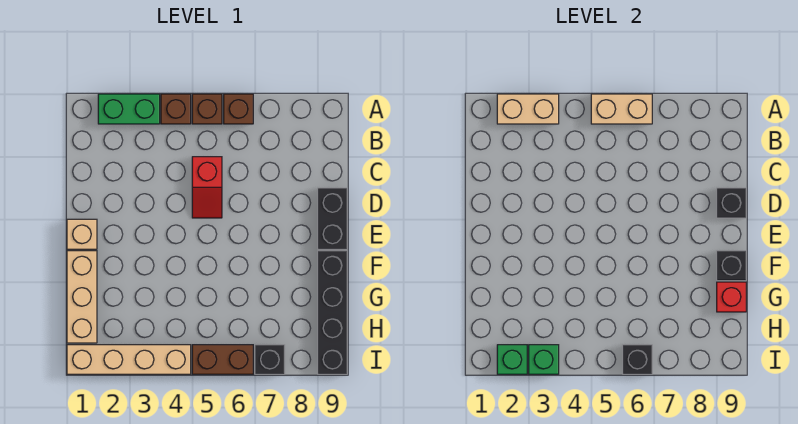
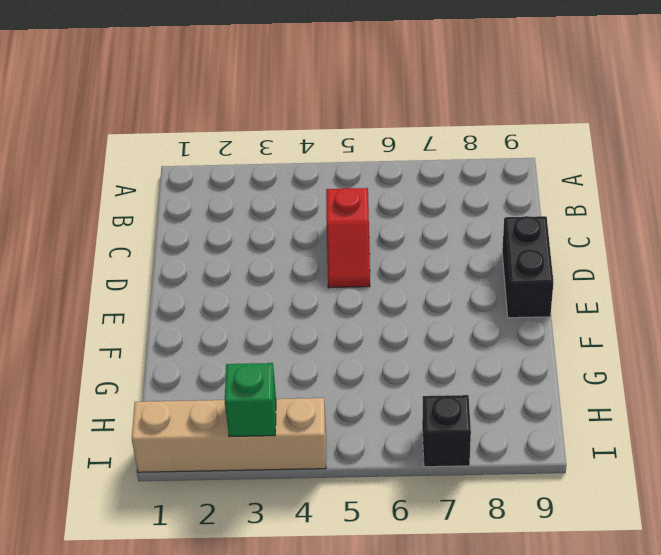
none -> green brick A2:A3 level 1
none -> brown brick A4 level 1
none -> brown brick A5 level 1

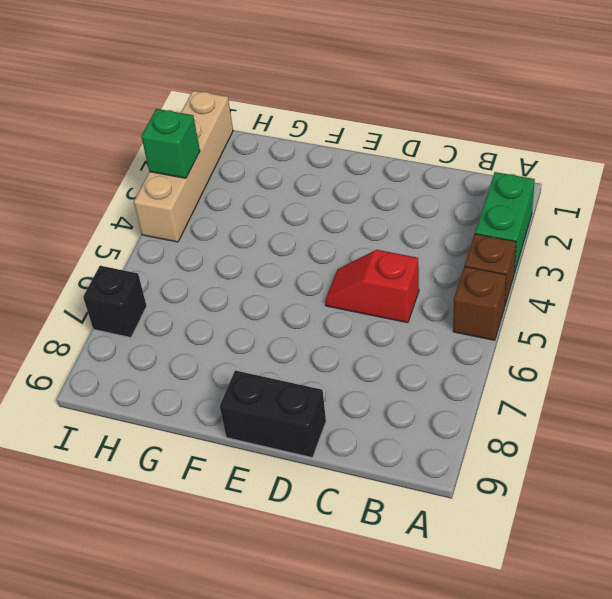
none -> brown brick A6 level 1
none -> tan brick E1 level 1
none -> tan brick F1:H1 level 1

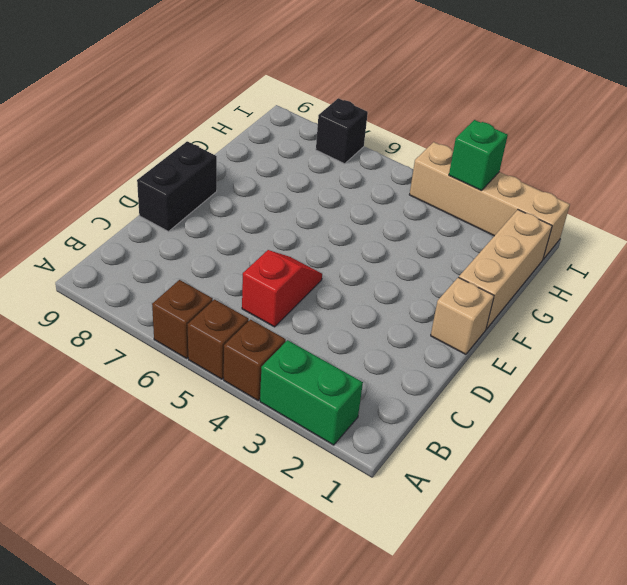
none -> black brick F9:I9 level 1
none -> brown brick I5:I6 level 1
none -> tan brick A2:A3 level 2

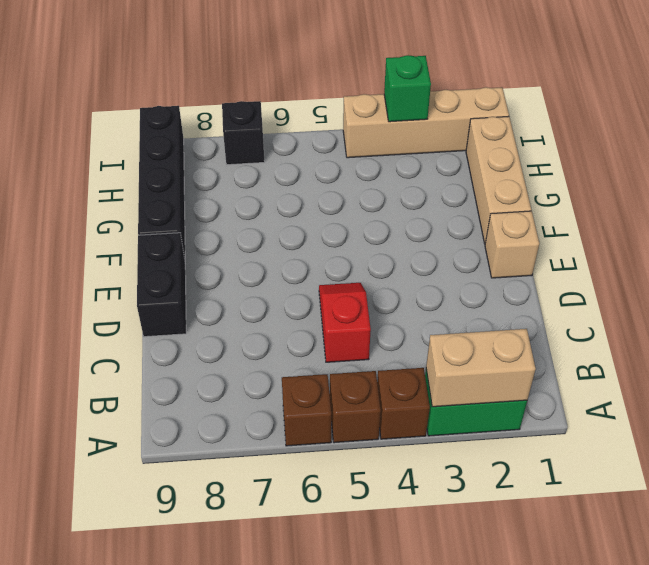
none -> brown brick I5:I6 level 1
none -> tan brick A5:A6 level 2
none -> black brick D9 level 2

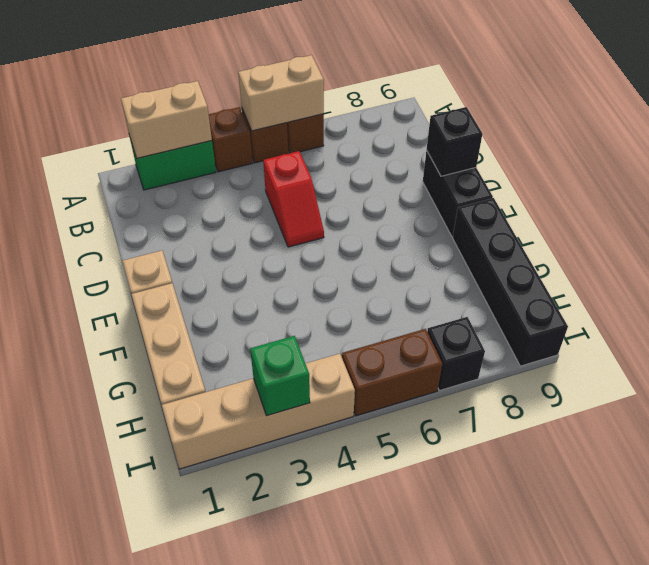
none -> black brick F9 level 2
none -> red brick G9 level 2
none -> green brick I2 level 2

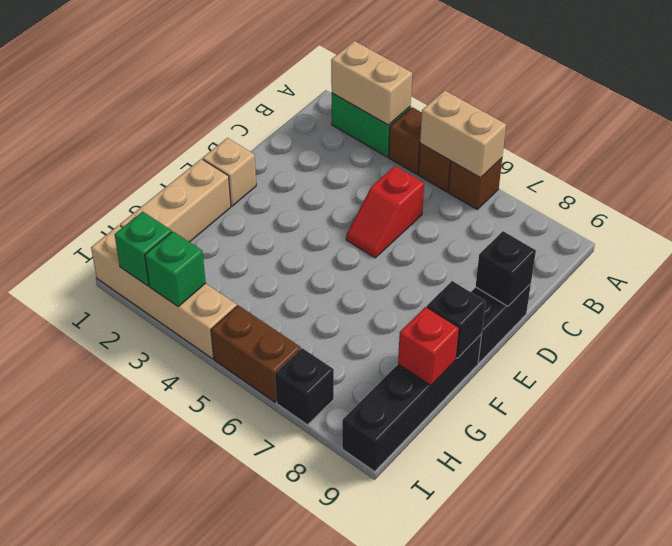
none -> black brick I6 level 2

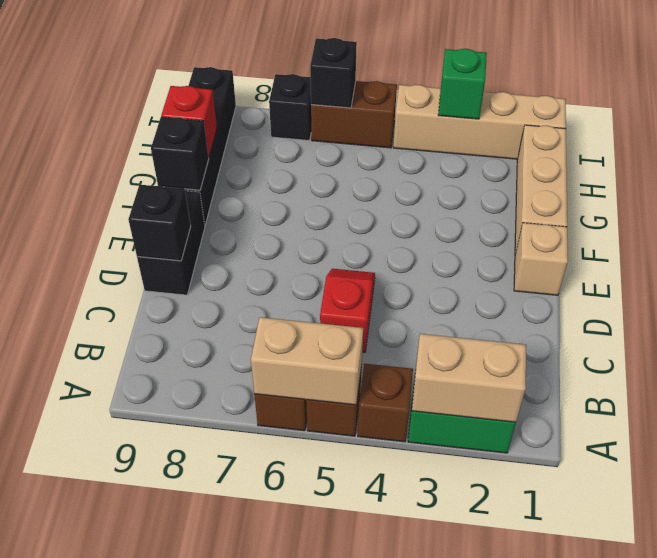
none -> green brick I2 level 2

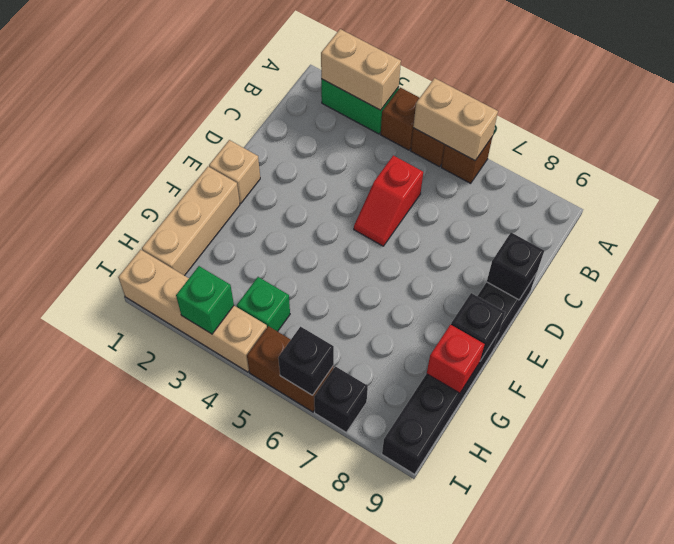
green brick H4 level 1 -> green brick I2 level 2

